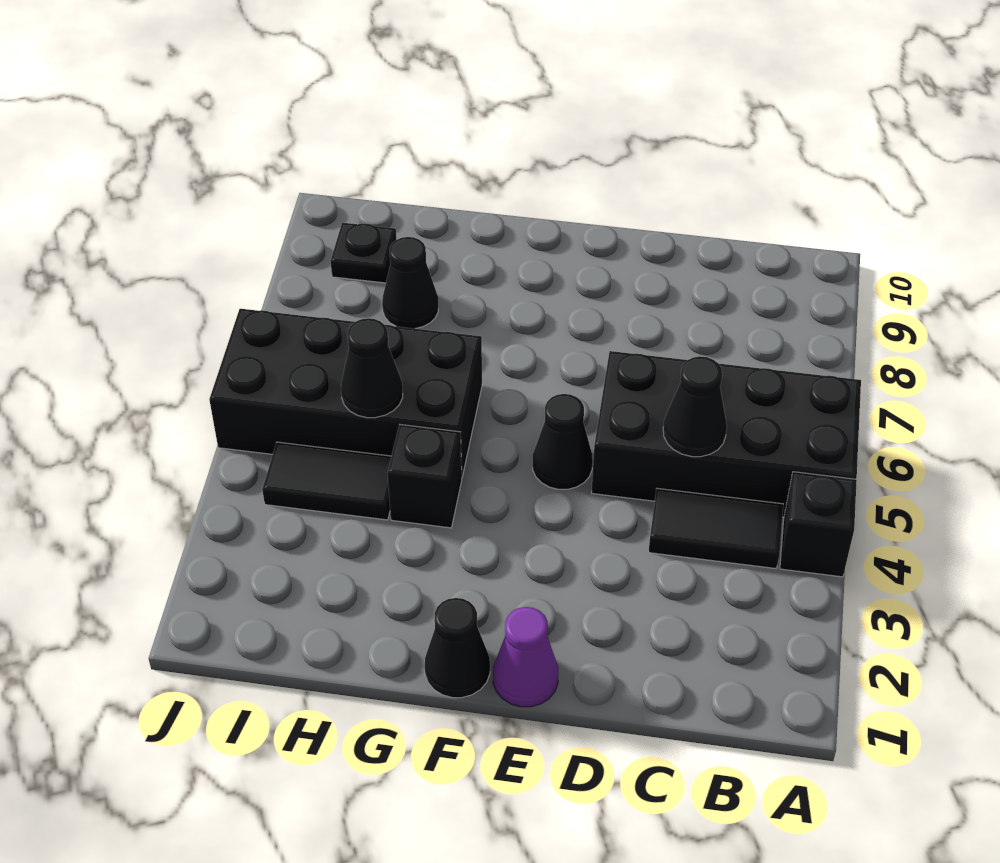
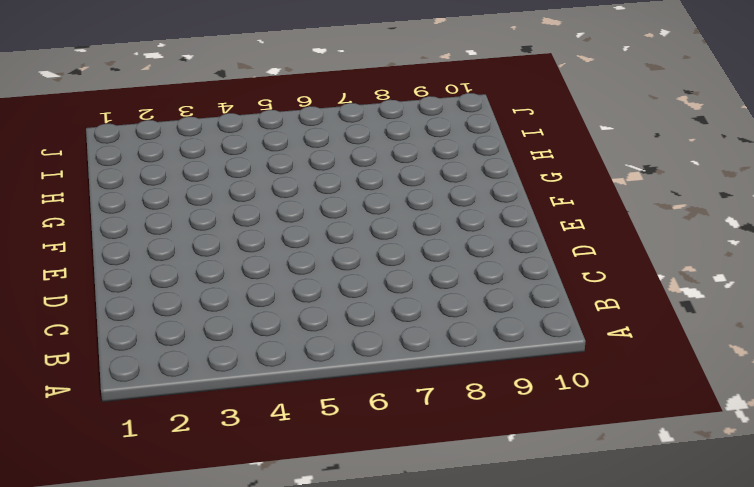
none -> black brick A4 level 1
none -> black brick A5:D6 level 1
none -> black tile B4:C4 level 1

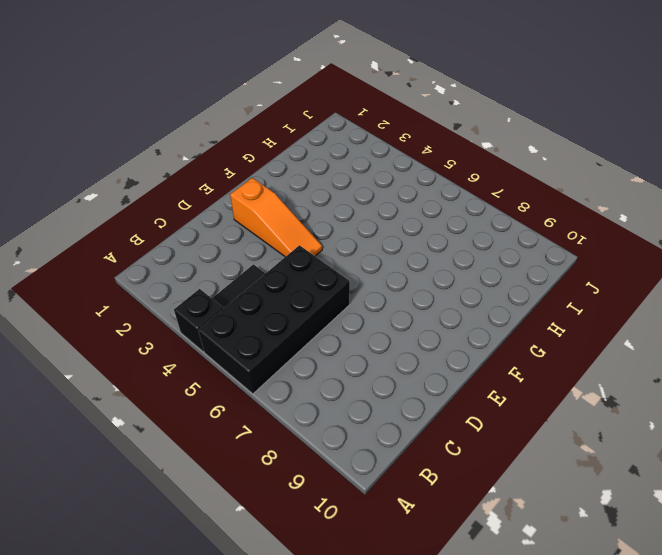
orange slope E2:E4 level 1 top 2 -> none
none -> purple cone E1 level 1
none -> black cone E5 level 1
none -> black cone F1 level 1

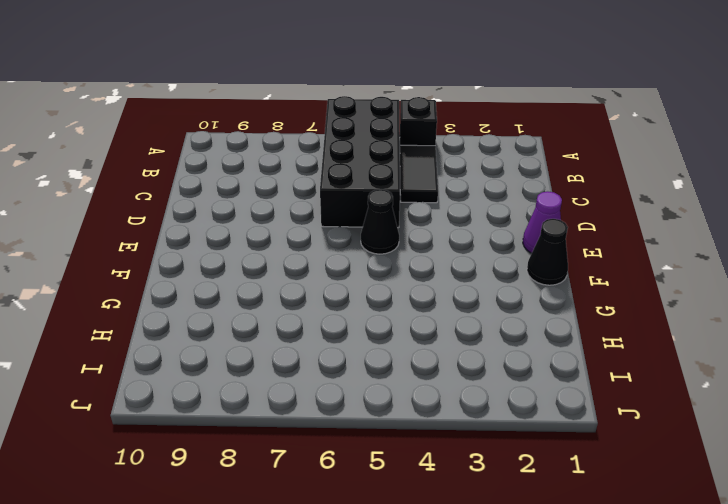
none -> black brick G4 level 1
none -> black brick G5:J6 level 1
none -> black tile H4:I4 level 1

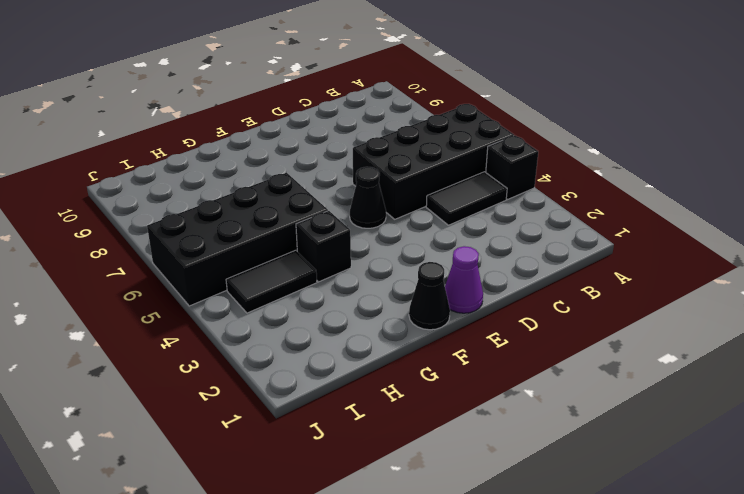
none -> black cone H8 level 1
none -> black plate I9 level 1
none -> black cone C5 level 2

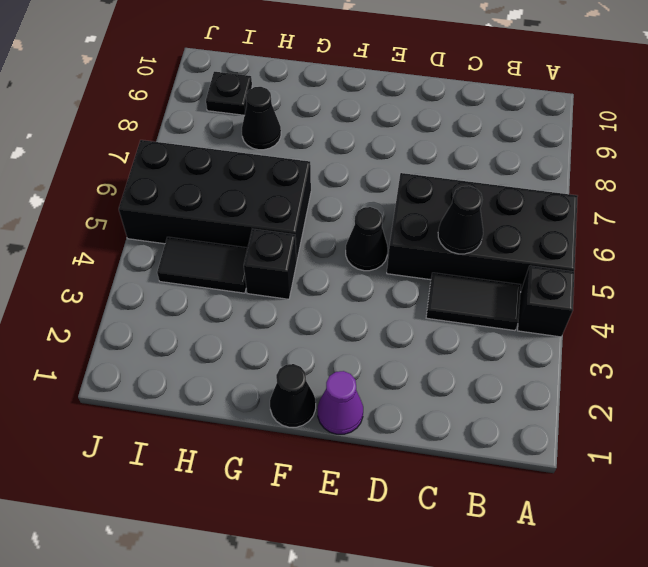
none -> black cone H5 level 2

